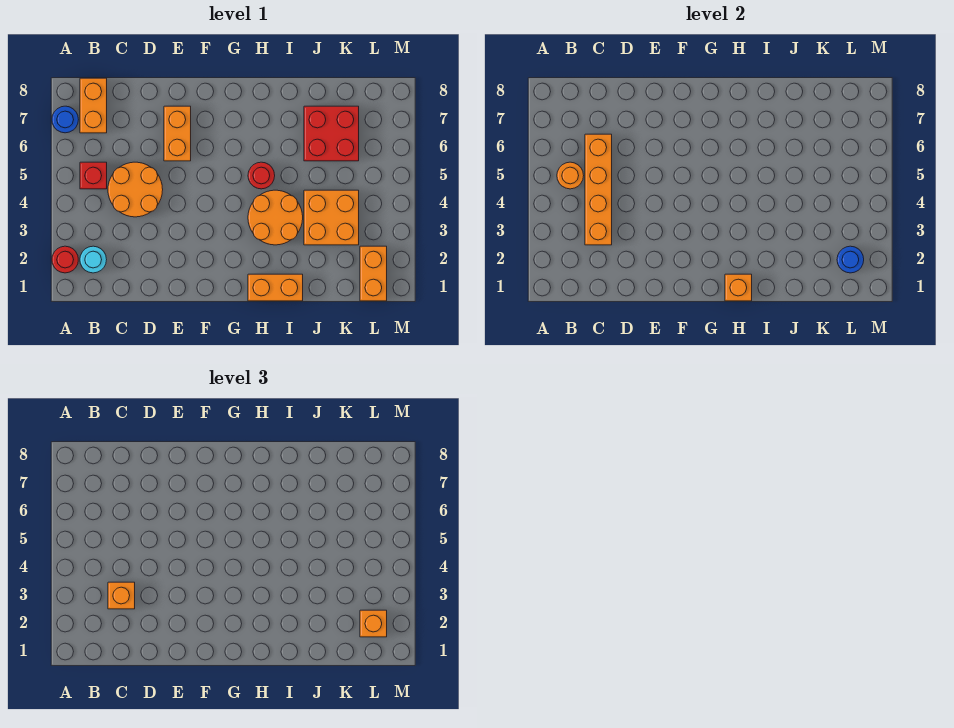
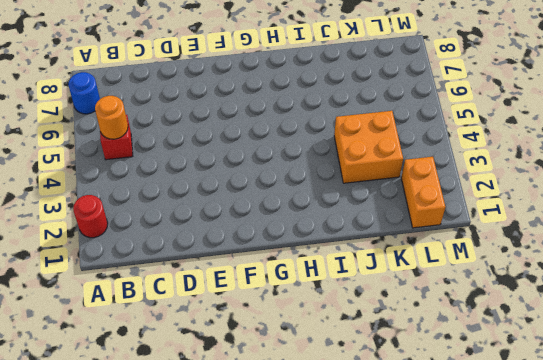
none -> cyan round brick B2 level 1
none -> orange brick B7:B8 level 1
none -> orange round brick C4:D5 level 1

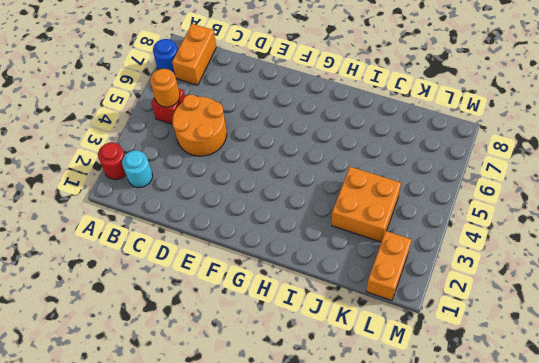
none -> orange brick E6:E7 level 1
none -> orange brick H1:I1 level 1
none -> orange round brick H3:I4 level 1

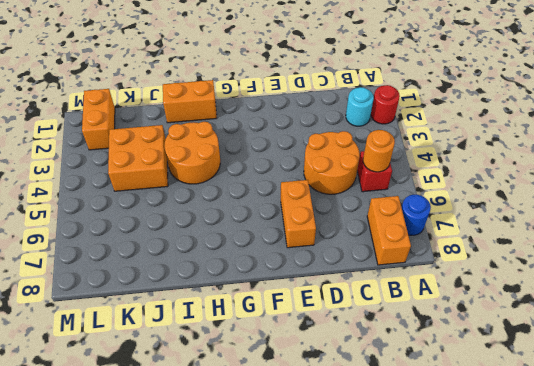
none -> red round brick H5 level 1
none -> red brick J6:K7 level 1
none -> orange brick C3:C6 level 2

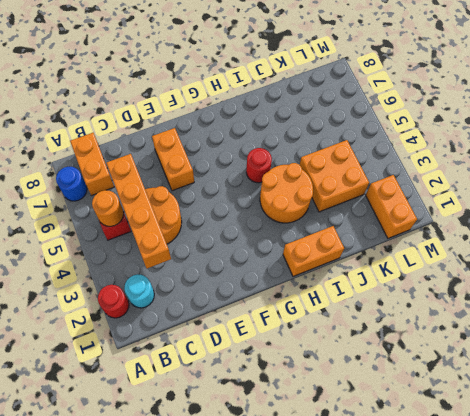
none -> red brick J6:K7 level 1
none -> orange brick H1 level 2
none -> blue round brick L2 level 2

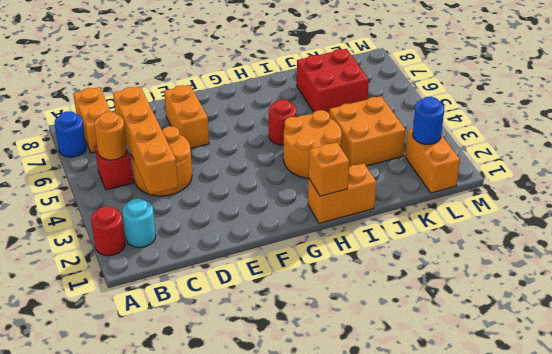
none -> orange brick C3 level 3
none -> orange brick L2 level 3

